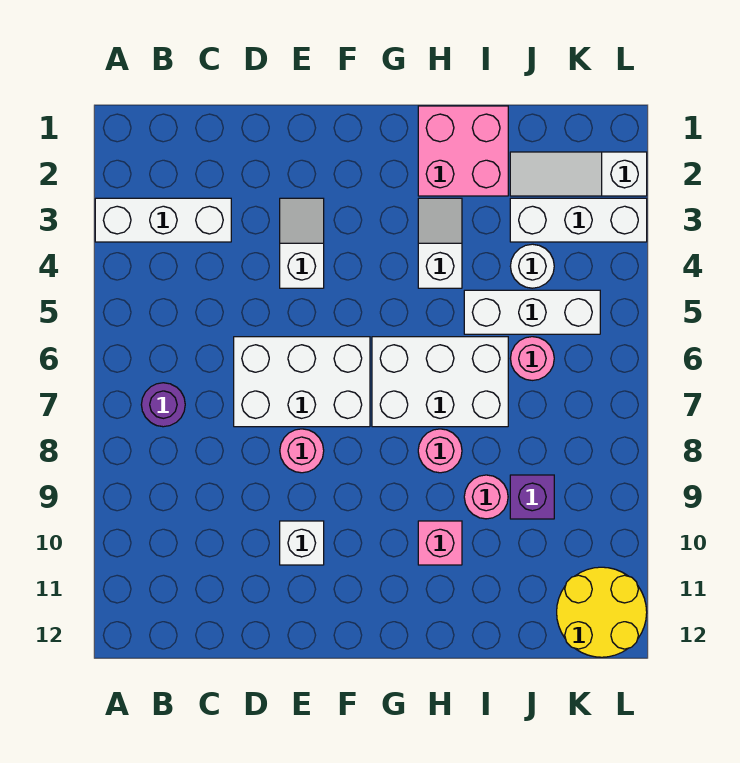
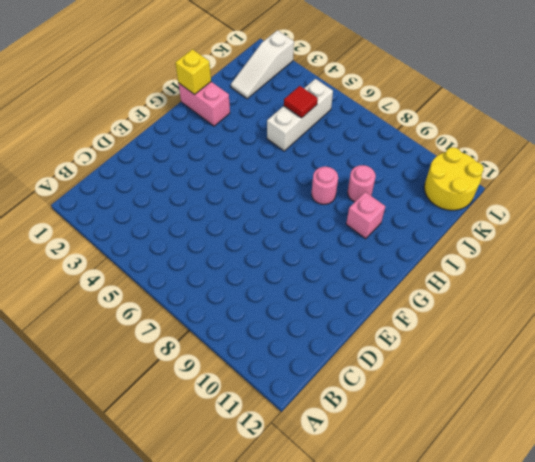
pink brick H1:H2 level 1 -> pink brick H1:I2 level 1
yellow brick H1 level 2 -> none
red tile J5 level 2 -> none
none -> white brick A3:C3 level 1
none -> purple round brick B7 level 1
none -> white brick D6:F7 level 1

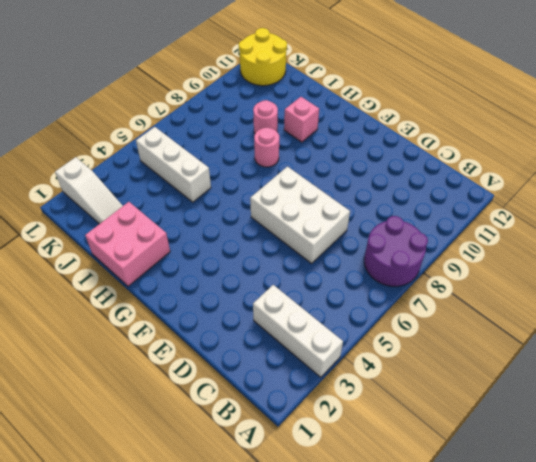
purple round brick A7:B8 level 1 -> purple round brick B7 level 1
none -> white slope E3:E4 level 1 top 4
none -> pink round brick E8 level 1
none -> white brick E10 level 1

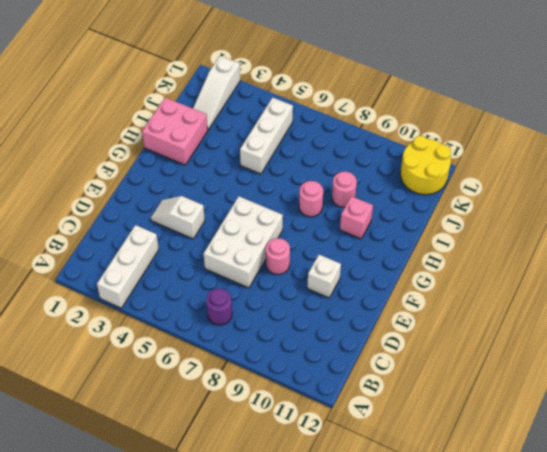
none -> white brick G6:I7 level 1
none -> white slope H3:H4 level 1 top 4
none -> white brick J3:L3 level 1

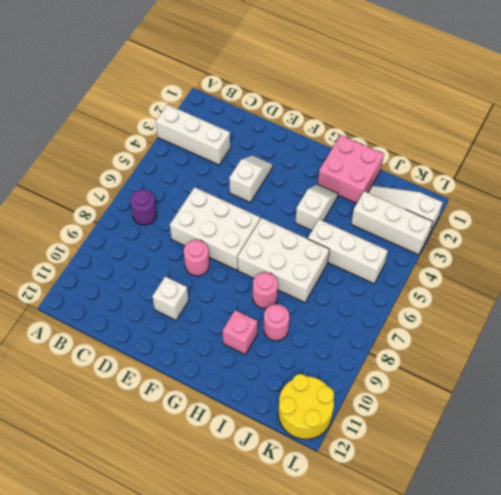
none -> white round brick J4 level 1
none -> pink round brick J6 level 1
none -> purple brick J9 level 1

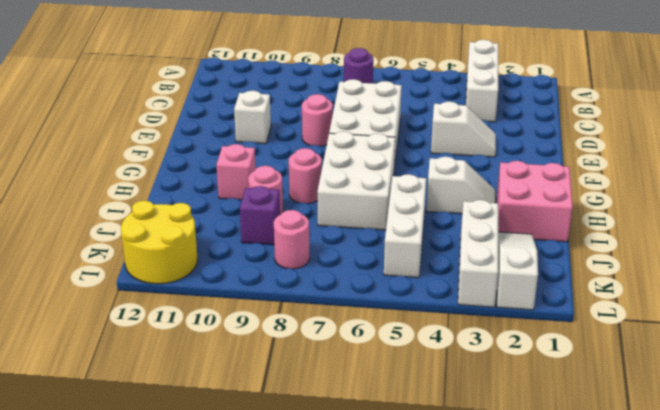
pink round brick K8 level 1 -> pink round brick J6 level 1
none -> white round brick J4 level 1

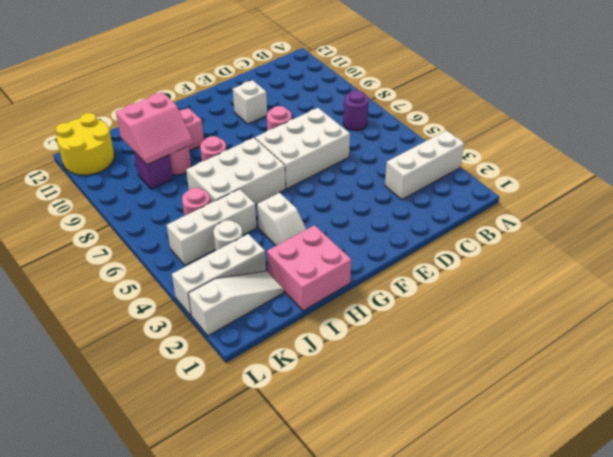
pink slope I9:J10 level 2 top 10 -> none
none -> white slope E3:E4 level 1 top 4

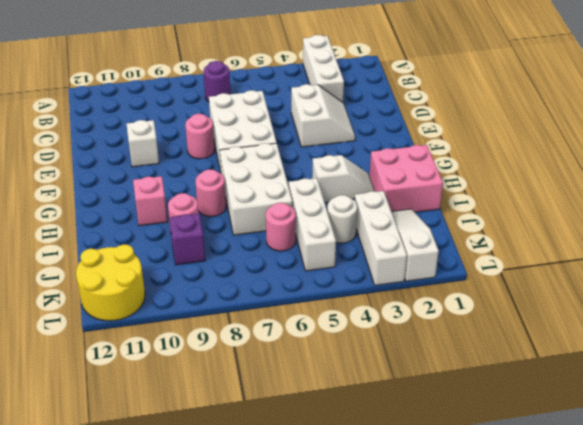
white slope D3:E4 level 1 top 4 -> white slope E3:E4 level 1 top 4

